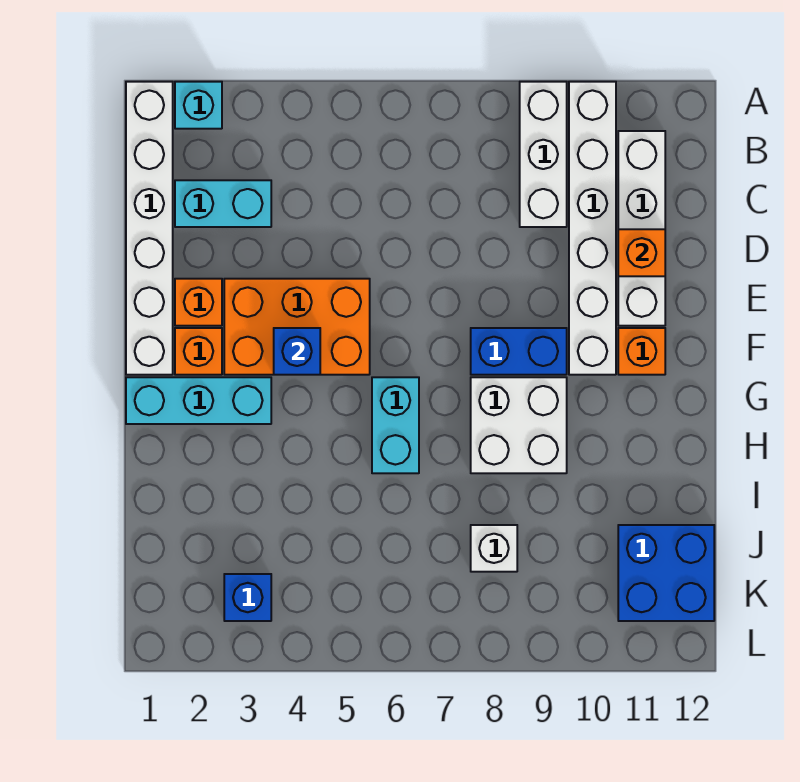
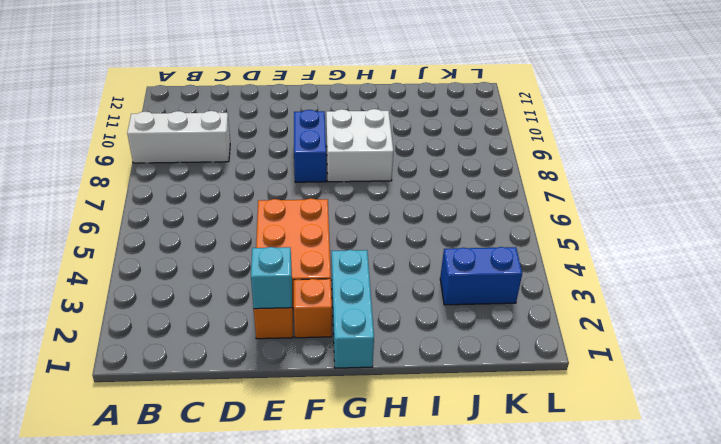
cyan brick E2 level 2 -> cyan brick A2 level 1
blue brick J3:K3 level 1 -> blue brick K3 level 1
none -> white brick A1:F1 level 1
none -> white brick A10:F10 level 1
none -> white brick B11:E11 level 1

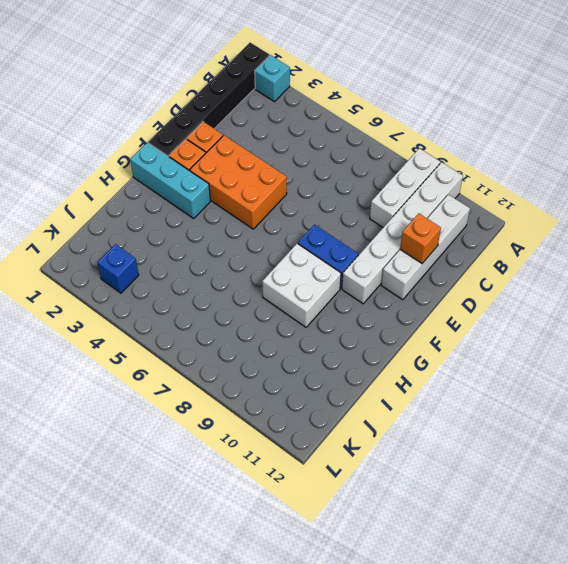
black brick A1:F1 level 1 -> white brick A1:F1 level 1
none -> cyan brick C2:C3 level 1
none -> orange brick F11 level 1
none -> cyan brick G6:H6 level 1

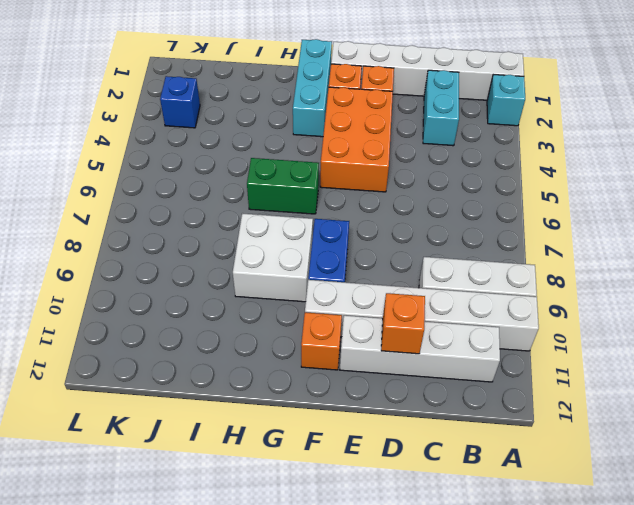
green brick G6:H6 level 1 -> cyan brick G6:H6 level 1
none -> white brick J8 level 1
none -> blue brick J11:K12 level 1
none -> blue brick F4 level 2

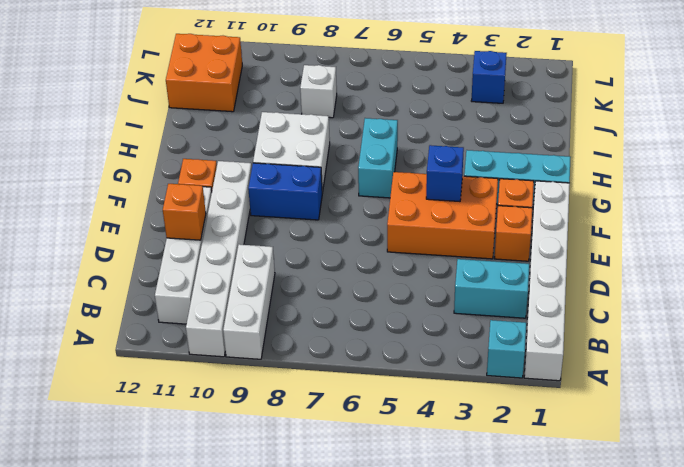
orange brick J11:K12 level 1 -> blue brick J11:K12 level 1

